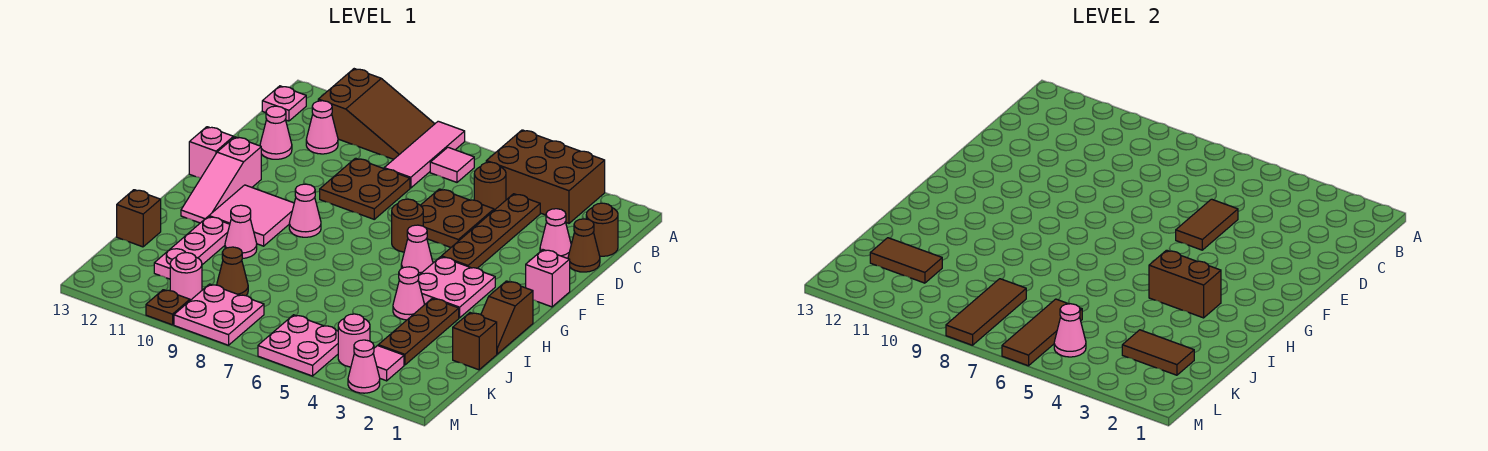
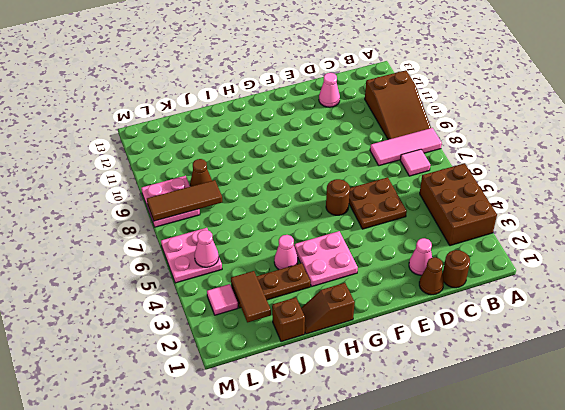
none -> pink plate B13 level 1
none -> brown plate C4:F4 level 1
none -> brown round brick C5 level 1
none -> pink cone C11 level 1

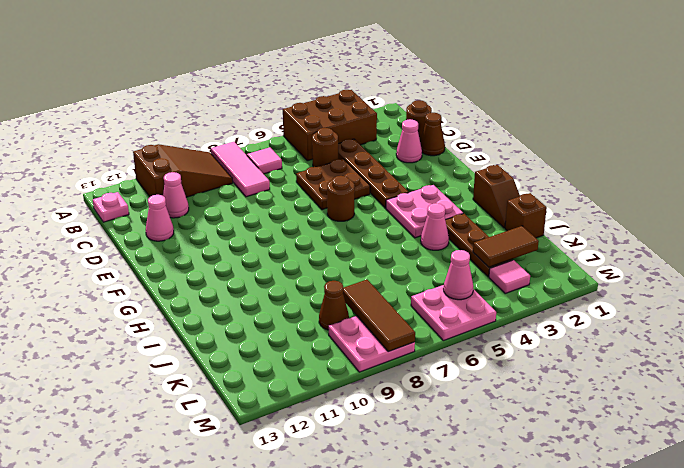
none -> brown plate D8:E9 level 1
none -> pink brick F1 level 1
none -> pink slope F12:H12 level 1 top F
none -> pink brick F13 level 1

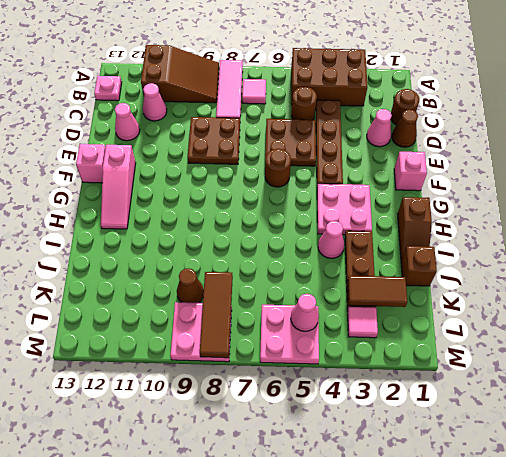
none -> pink cone G5 level 1
none -> pink cone G9 level 1
none -> pink tile G10:H11 level 1
none -> pink cone I10 level 1

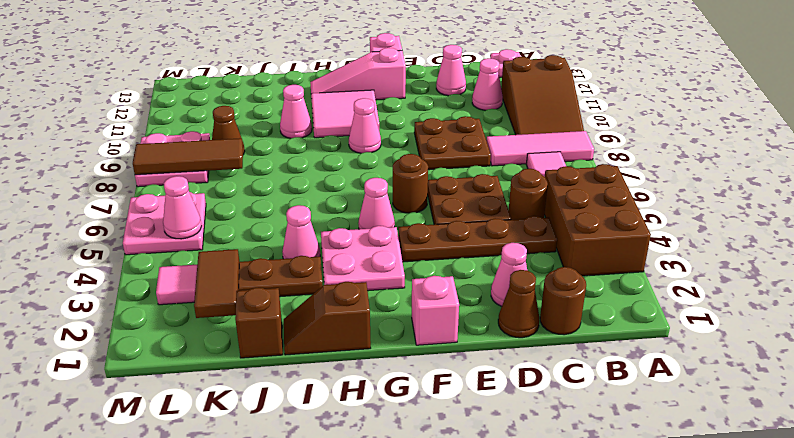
none -> pink plate I11:K11 level 1
none -> brown brick J13 level 1
none -> pink round brick L4 level 1
none -> pink round brick L10 level 1

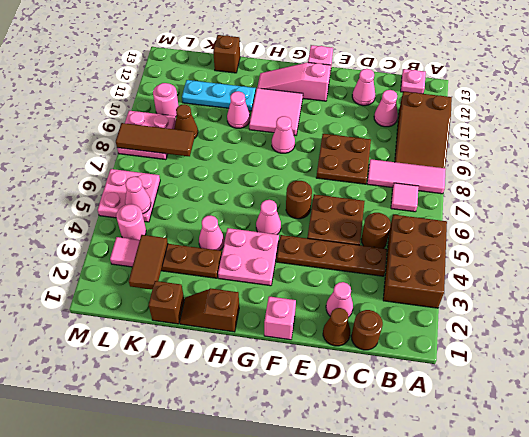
cyan plate I11:K11 level 1 -> pink plate I11:K11 level 1
none -> pink cone M3 level 1
none -> brown plate M10 level 1
none -> brown tile D5:E5 level 2
none -> brown brick H3:H4 level 2

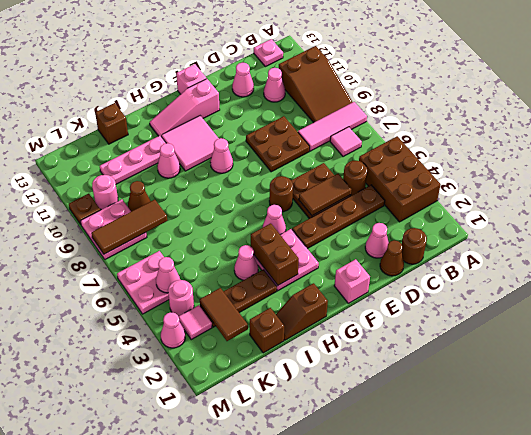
none -> brown tile K6:M6 level 2
none -> brown tile K11:K12 level 2

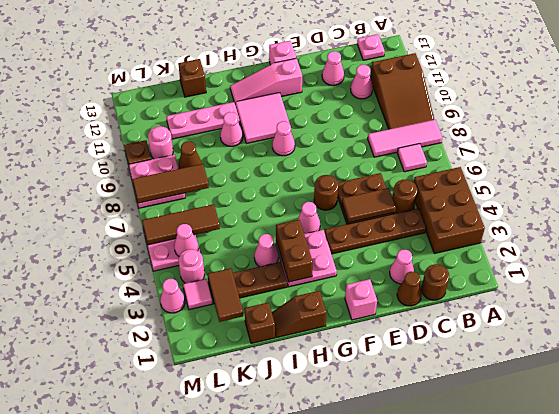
none -> brown plate D8:E9 level 1
none -> brown tile K11:K12 level 2

